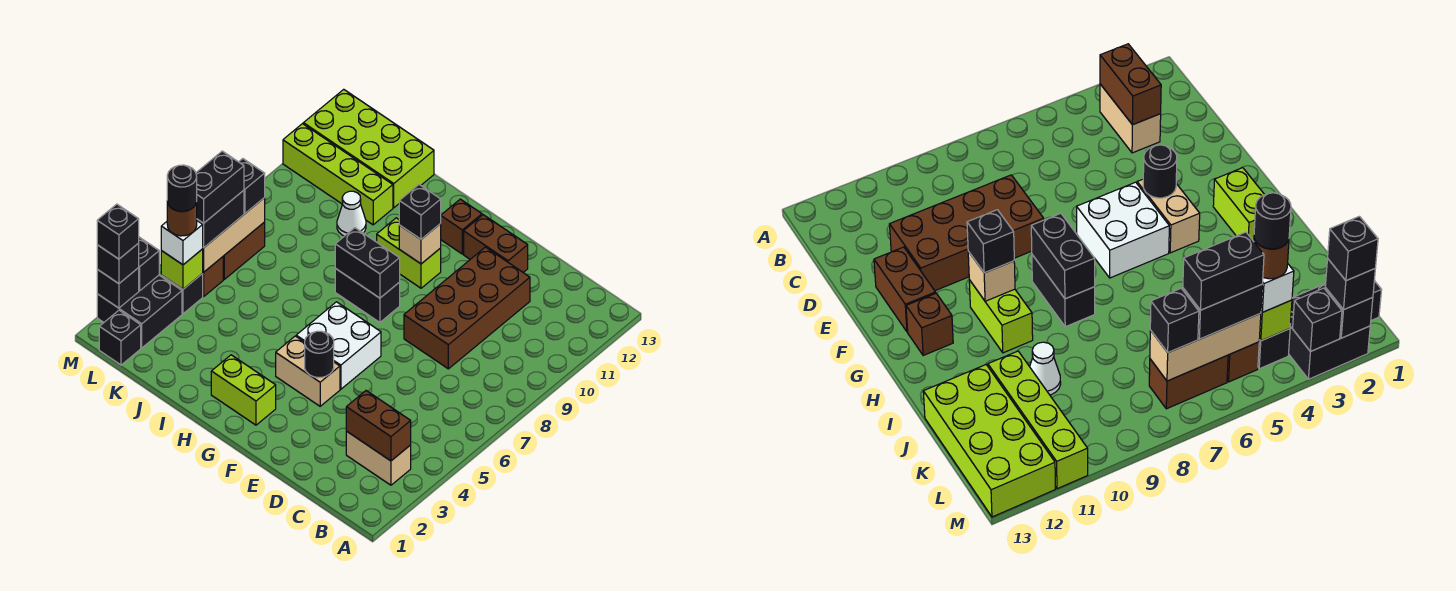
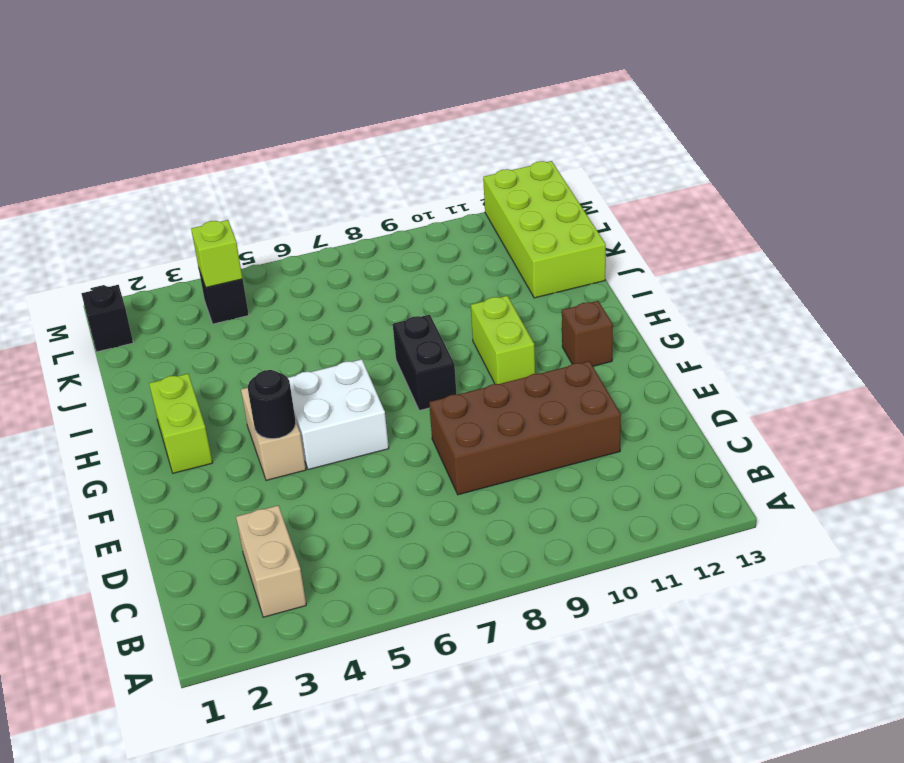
none -> brown brick E12:F12 level 1
none -> white cone J10 level 1
none -> lime brick J11:M11 level 1
none -> black brick L2:M3 level 1

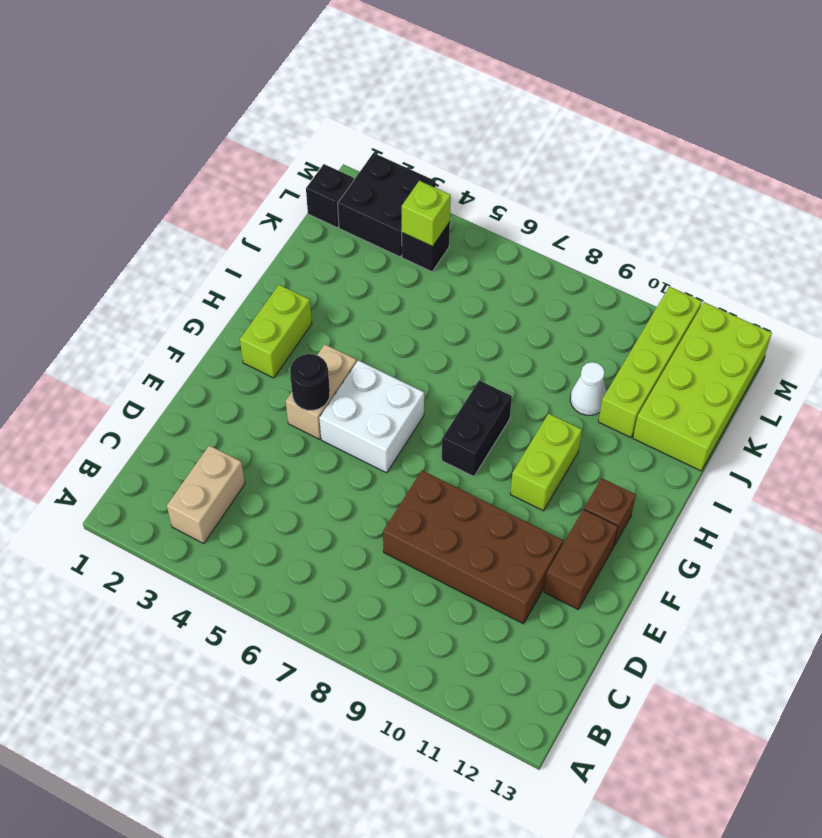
none -> brown brick L5 level 1
none -> brown brick L6:L7 level 1
none -> brown brick B3:C3 level 2
none -> black brick G8:H8 level 2

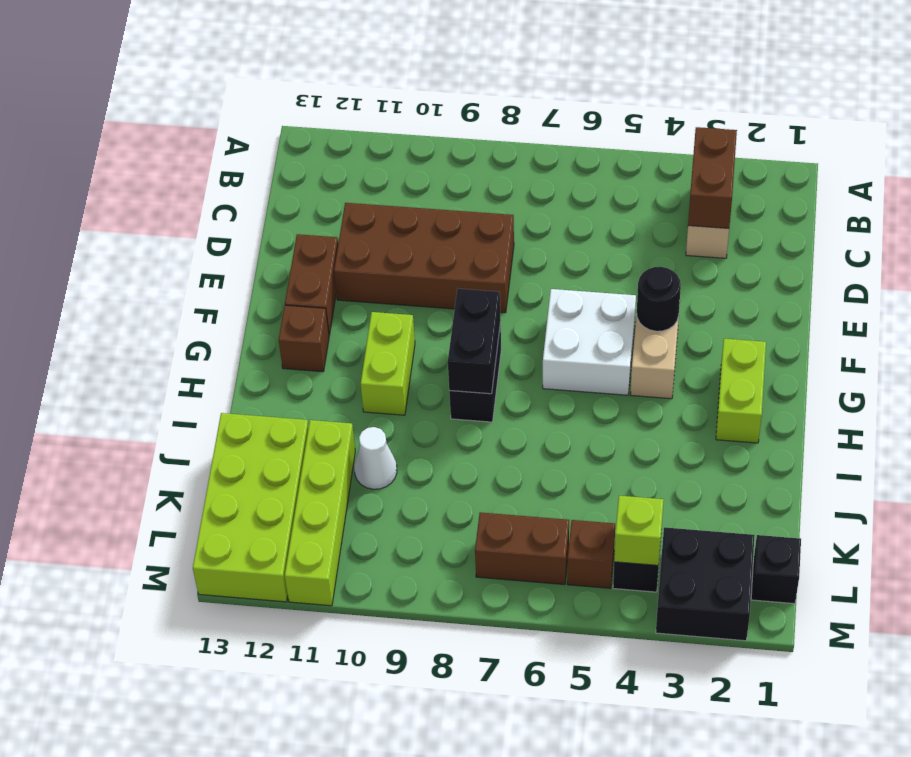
none -> tan brick G10 level 2
none -> tan brick L5:L7 level 2
none -> black brick M2 level 2
none -> black brick M3 level 2

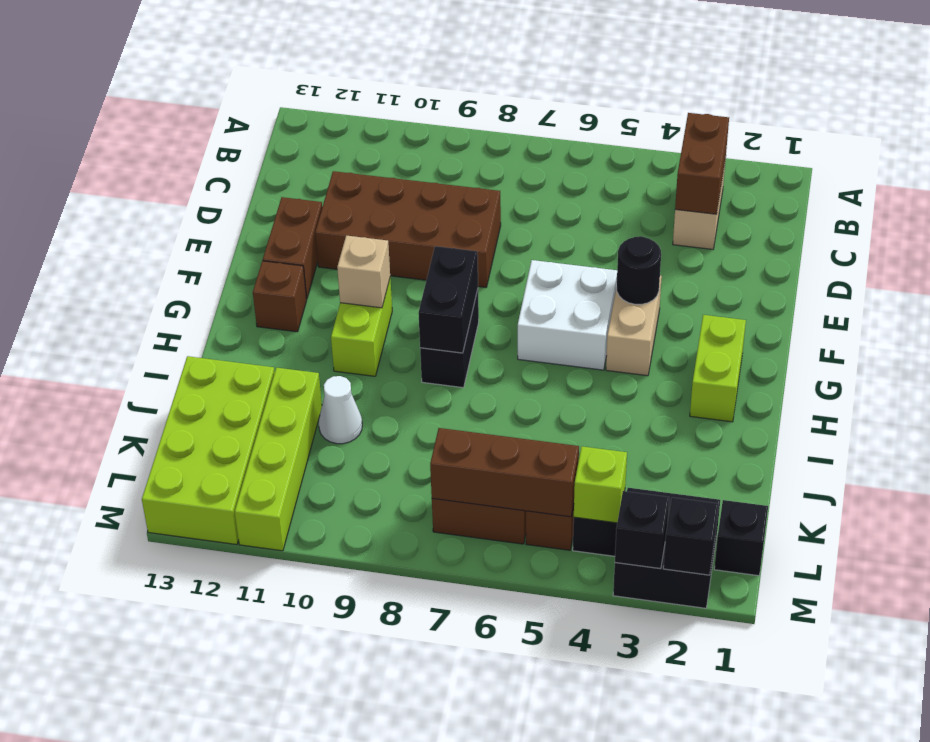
brown brick L5:L7 level 2 -> tan brick L5:L7 level 2
none -> black brick G10 level 3
none -> white brick L4 level 3
none -> black brick L5:L6 level 3
none -> black brick L7 level 3

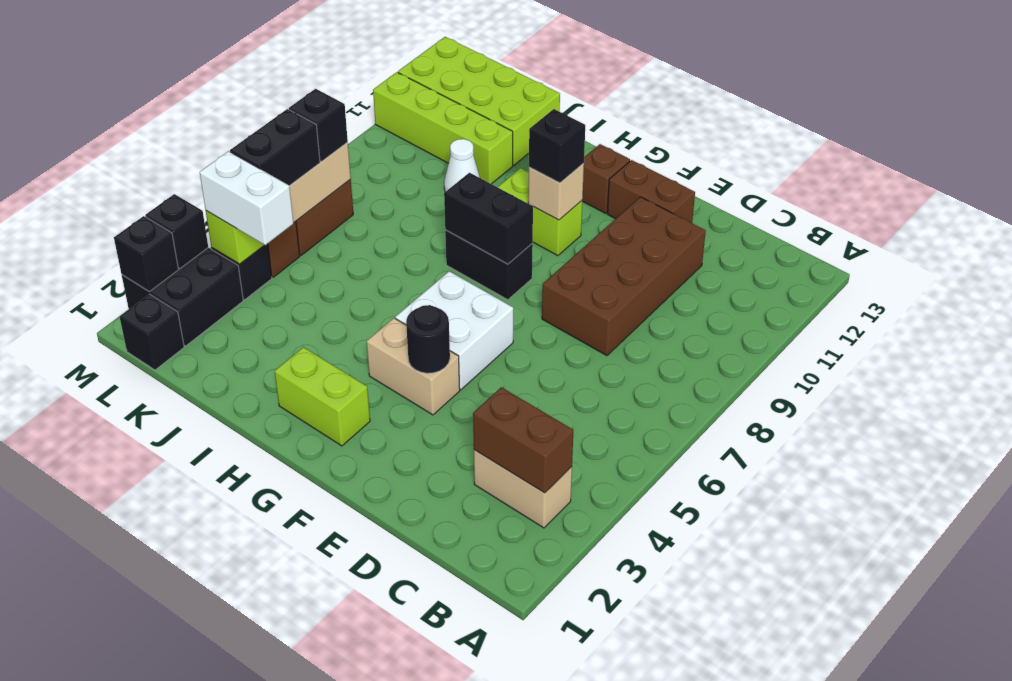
white brick K4:L4 level 3 -> white brick L4 level 3
none -> black brick M2 level 3
none -> brown round brick L4 level 4
none -> black brick L5:L6 level 4
none -> black brick M2 level 4

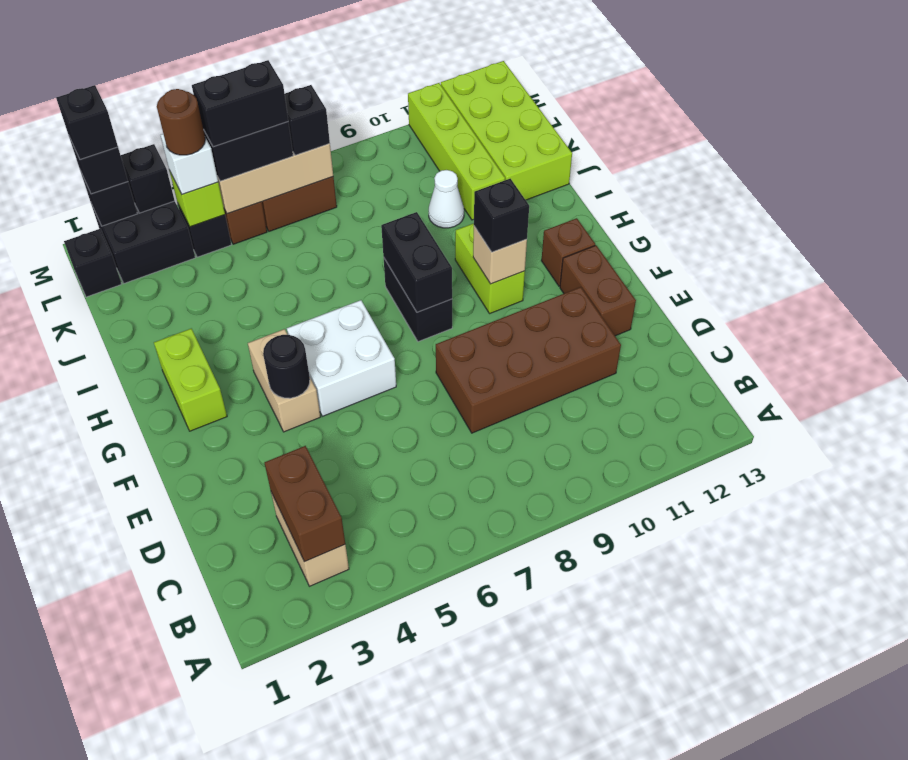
none -> black round brick L4 level 5

